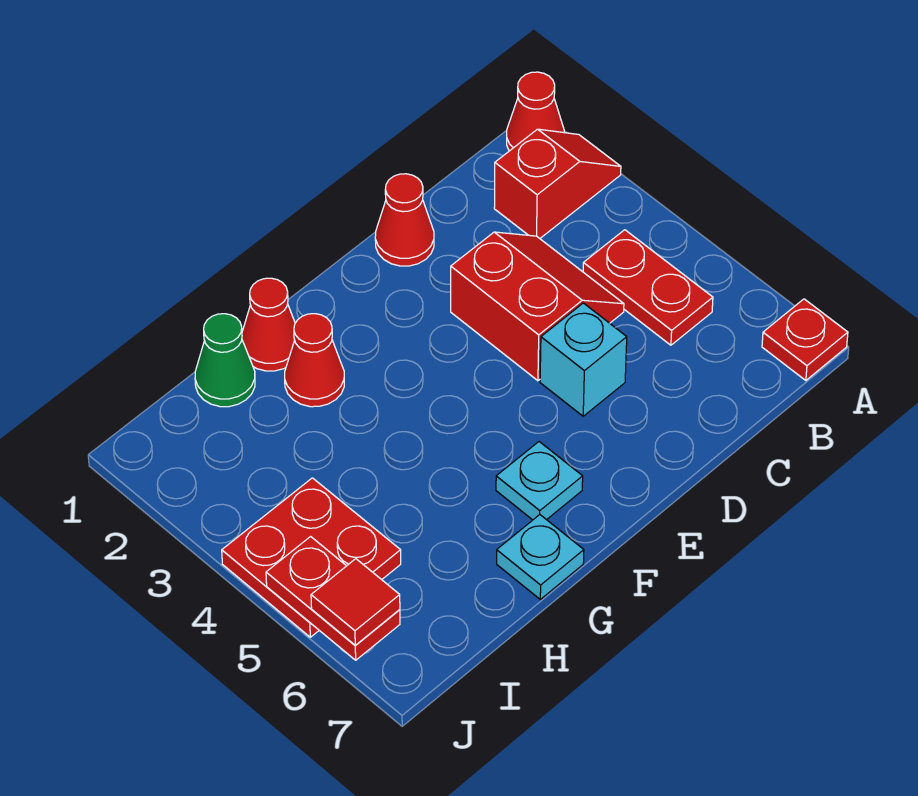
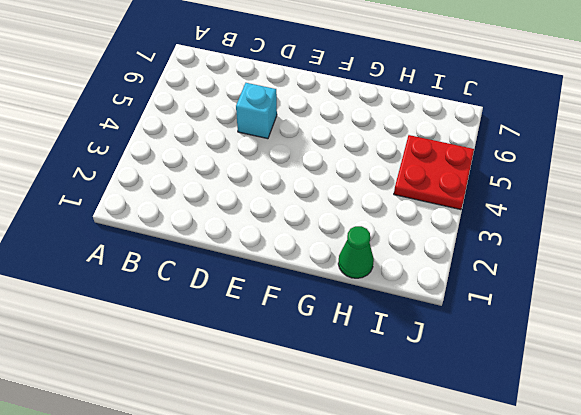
none -> red cone A1 level 1
none -> red slope A2:B2 level 1 top B
none -> red plate A7 level 1

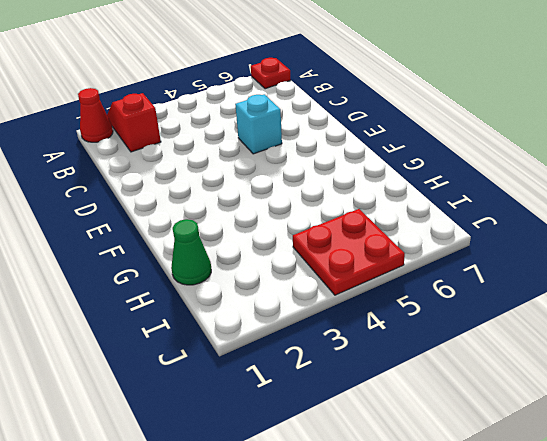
none -> red plate B4:B5 level 1
none -> red slope C3:D4 level 1 top D
none -> red cone D1 level 1

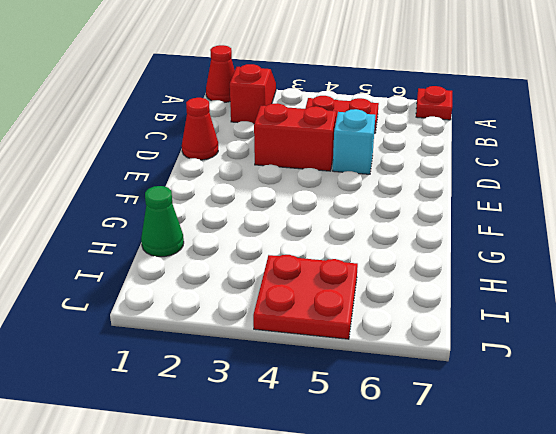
none -> cyan plate F6 level 1
none -> red cone G1 level 1
none -> red cone G2 level 1

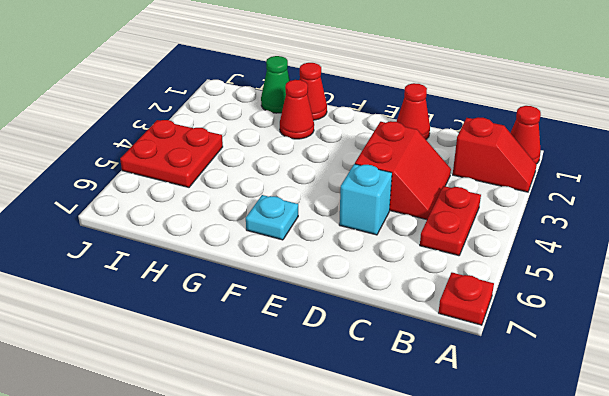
none -> cyan plate G7 level 1
none -> red plate J5:J6 level 2
none -> red tile J6 level 3

